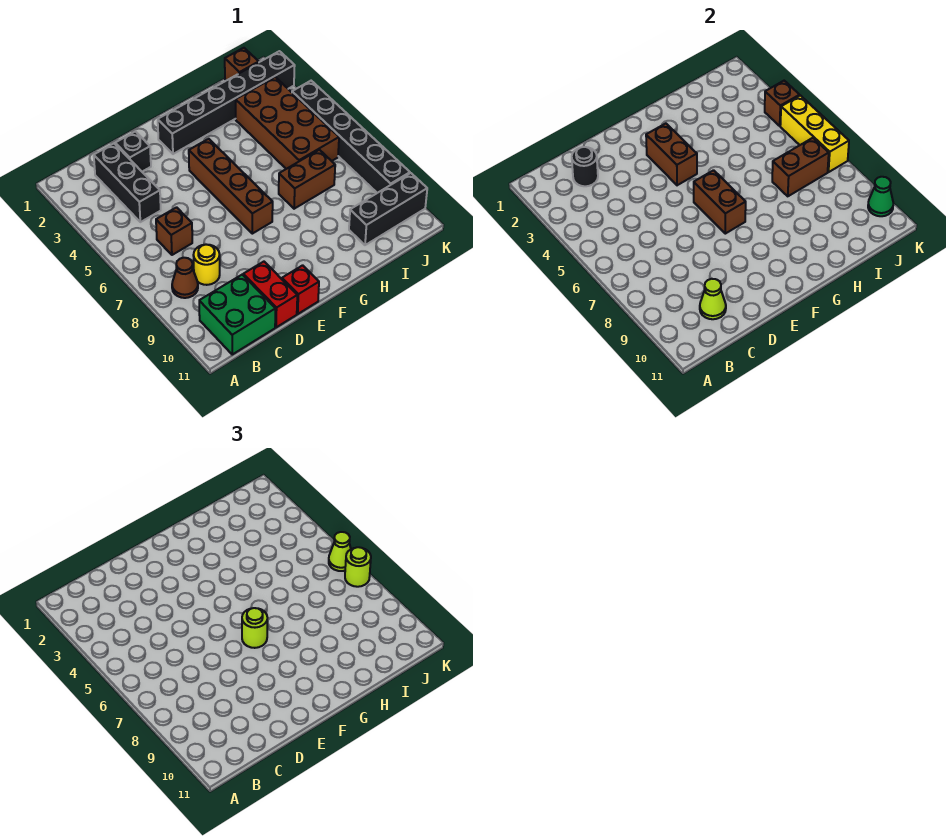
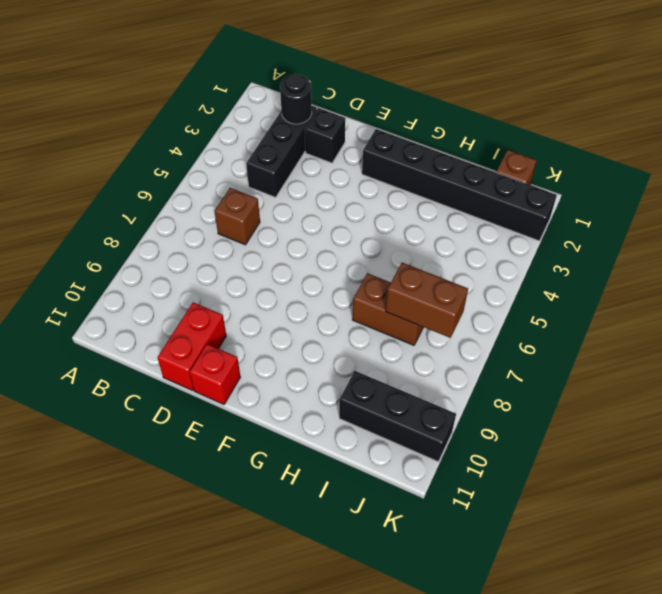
none -> brown cone B8 level 1
none -> green brick B10:C11 level 1
none -> yellow round brick C8 level 1

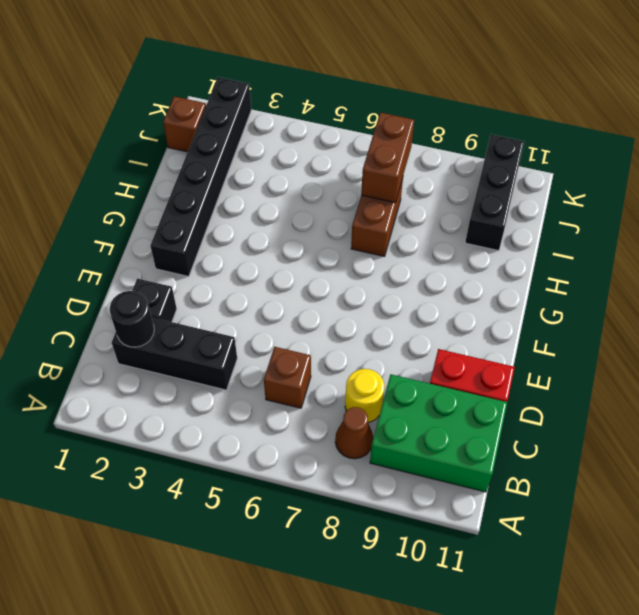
green brick B9:C11 level 1 -> green brick B10:C11 level 1
none -> red brick E11 level 1
none -> brown brick F4:F7 level 1
none -> brown brick I3:J6 level 1

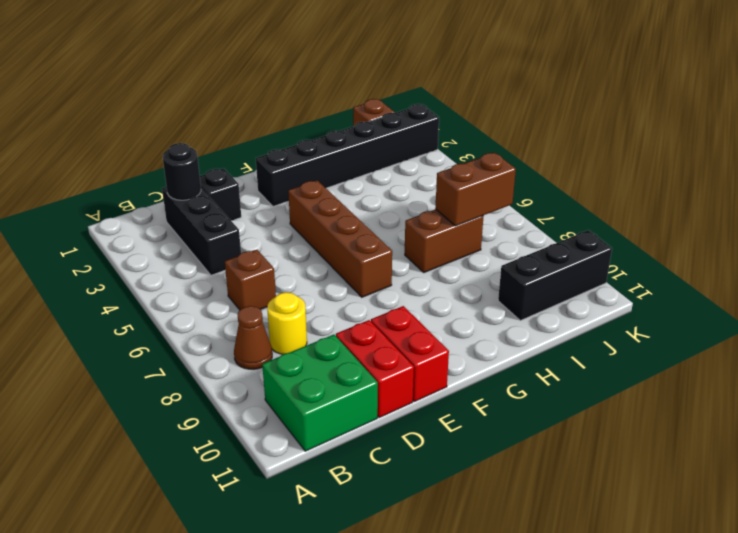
red brick E10:E11 level 1 -> red brick E11 level 1
none -> brown brick I3:J6 level 1
none -> black brick K4:K9 level 1
none -> lime cone C10 level 2

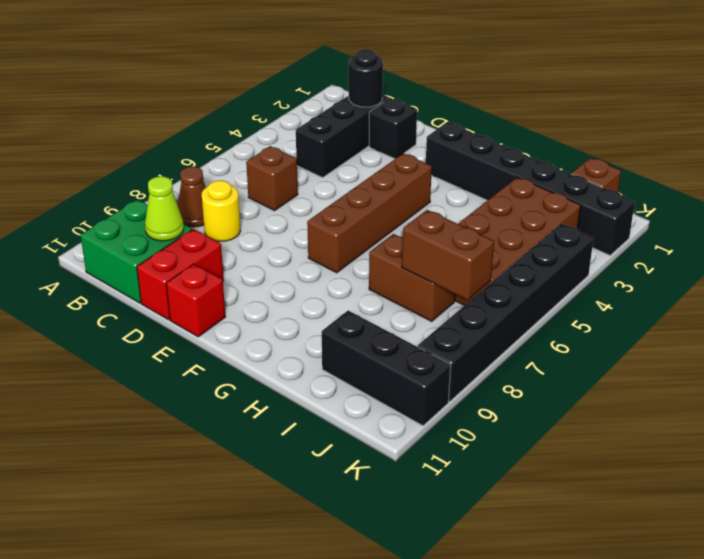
none -> brown brick F3:F4 level 2
none -> brown brick F6:F7 level 2
none -> brown brick K4 level 2

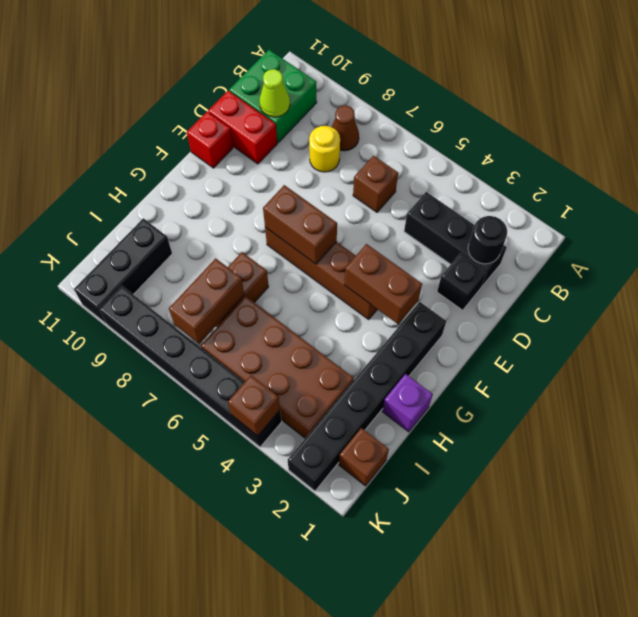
purple brick H1 level 1 -> none
none -> yellow brick K5:K7 level 2
none -> green cone K10 level 2
none -> lime round brick F7 level 3

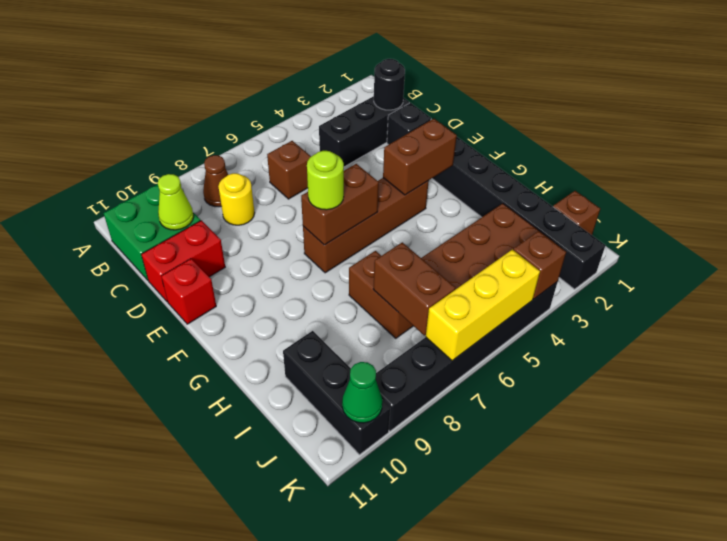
none -> lime cone K6 level 3
none -> lime round brick K7 level 3

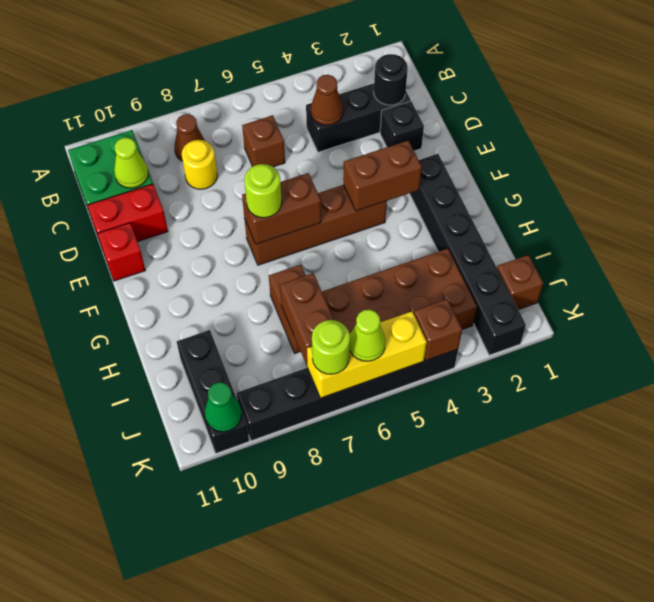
brown cone C4 level 2 -> none

